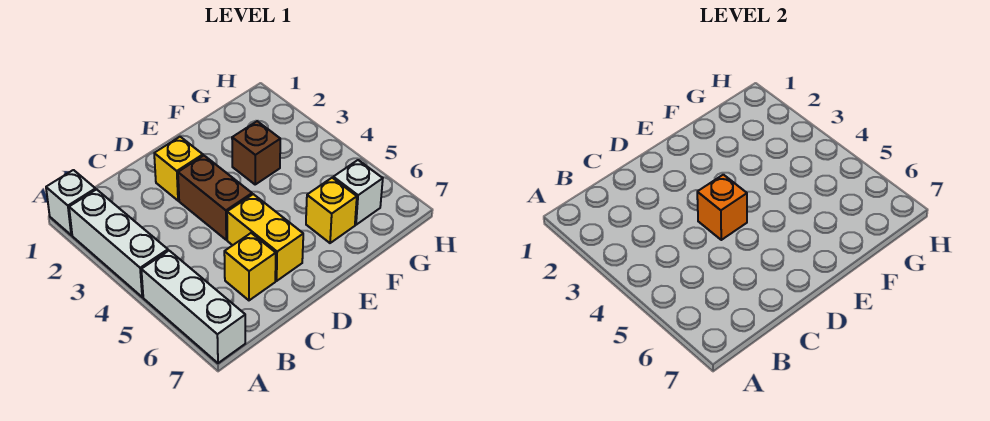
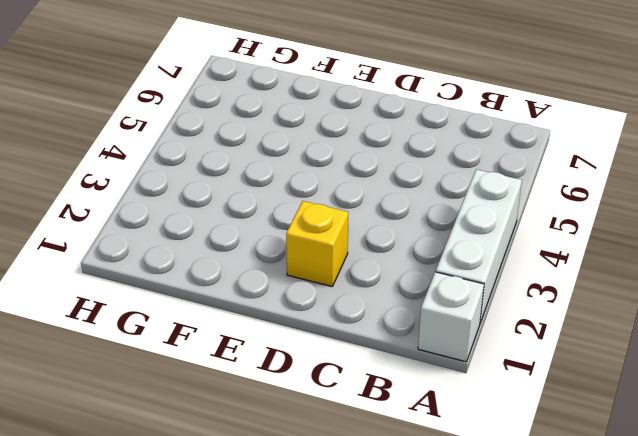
none -> white brick A5:A7 level 1
none -> yellow brick C6 level 1

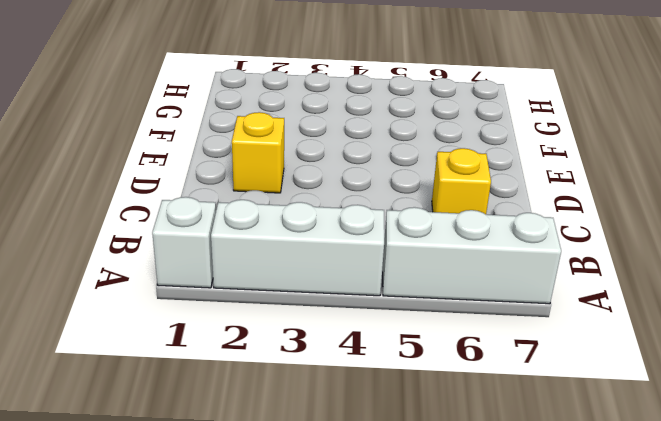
none -> brown brick D3:D4 level 1
none -> yellow brick D5:D6 level 1

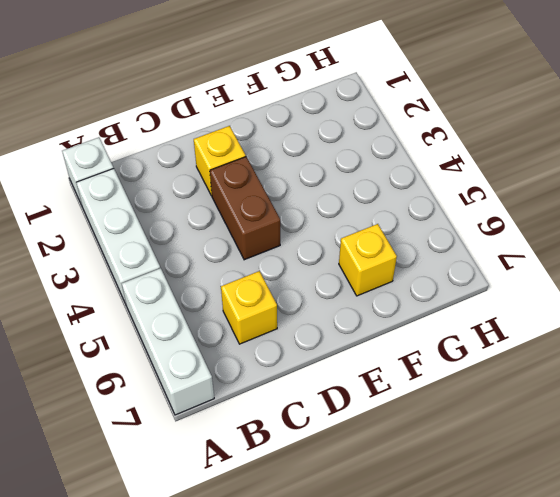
none -> yellow brick D5:D6 level 1
none -> brown brick F3 level 1

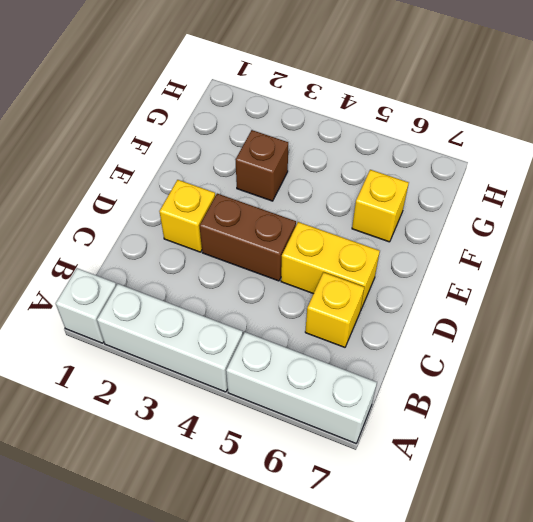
none -> white brick G6 level 1
none -> orange brick D4 level 2

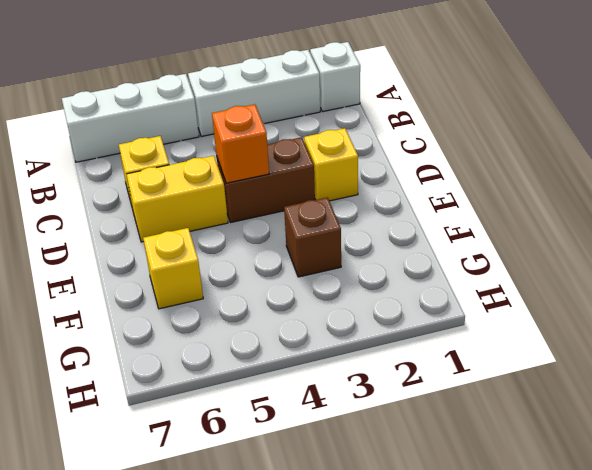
none -> white brick G6 level 1

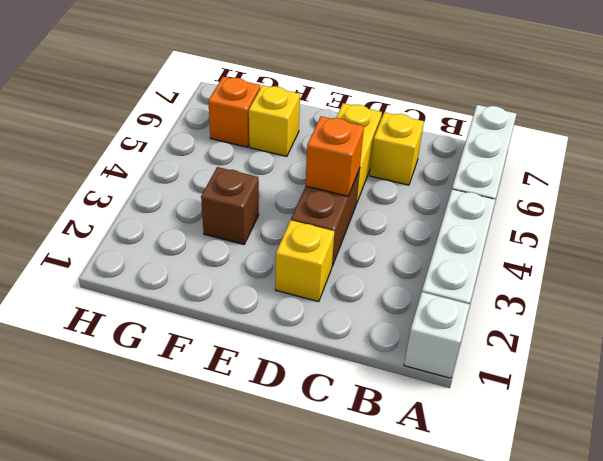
orange brick G6 level 1 -> white brick G6 level 1

